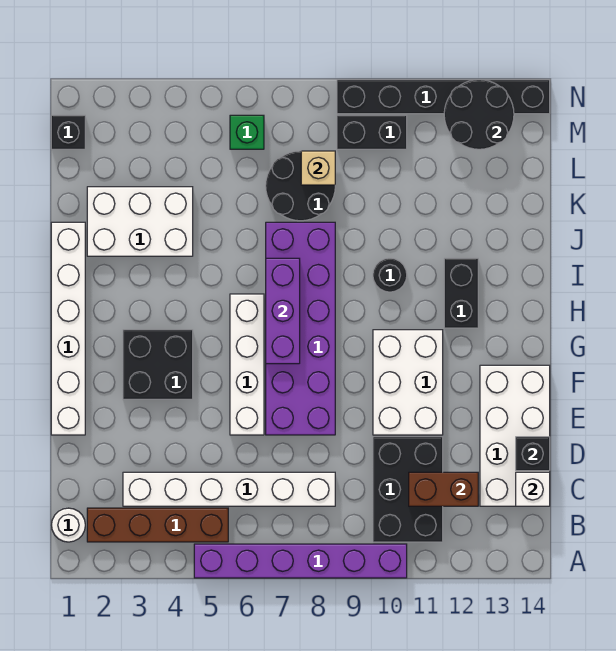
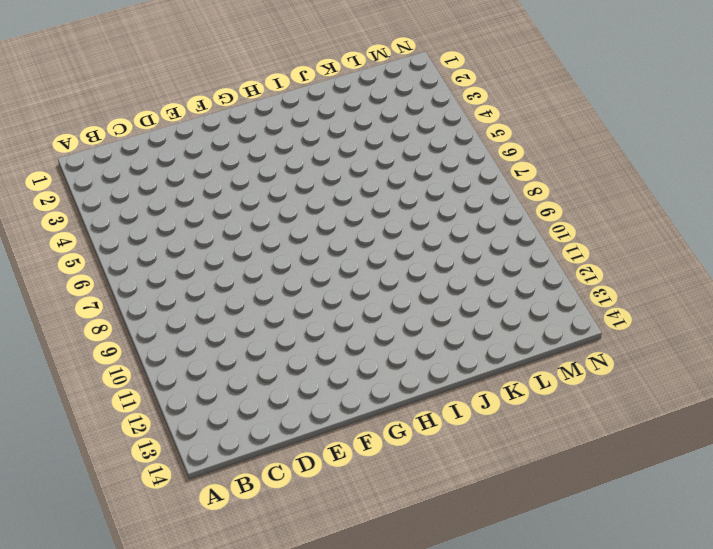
none -> purple brick A5:A10 level 1
none -> white round brick B1 level 1
none -> brown brick B2:B5 level 1

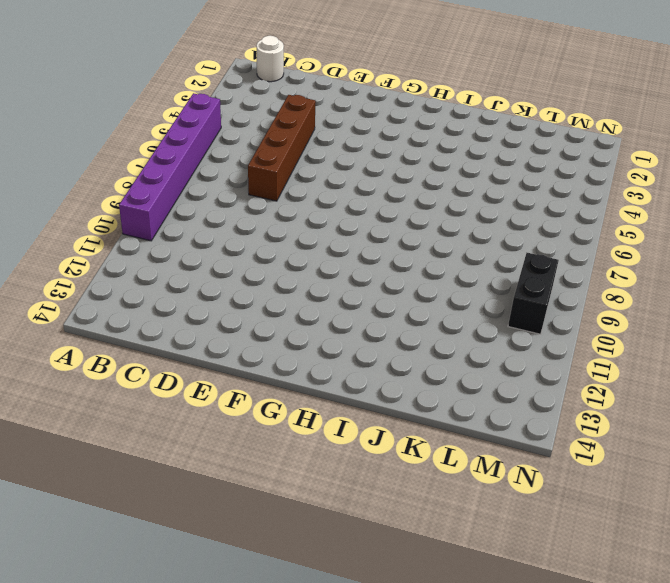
brown brick D4:D7 level 1 -> brown brick B2:B5 level 1
none -> black brick B10:D11 level 1
none -> white brick C3:C8 level 1
none -> white brick C13:F14 level 1

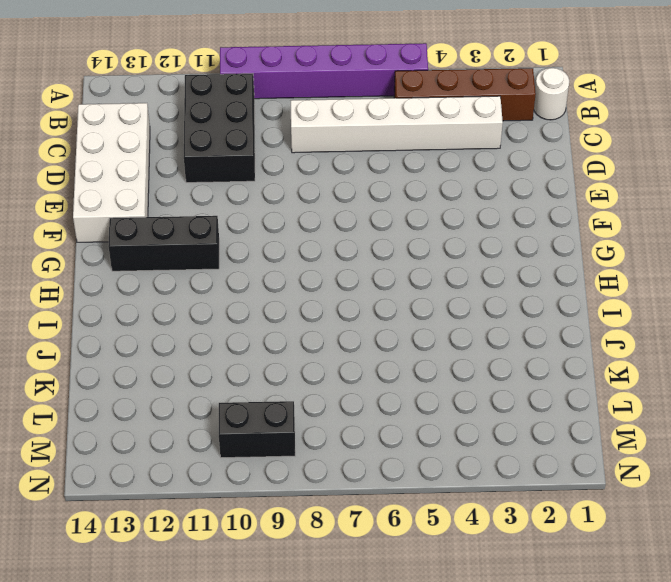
black brick G11:G13 level 1 -> white brick E10:G11 level 1
none -> white brick E1:J1 level 1
none -> white brick E6:H6 level 1
none -> purple brick E7:J8 level 1

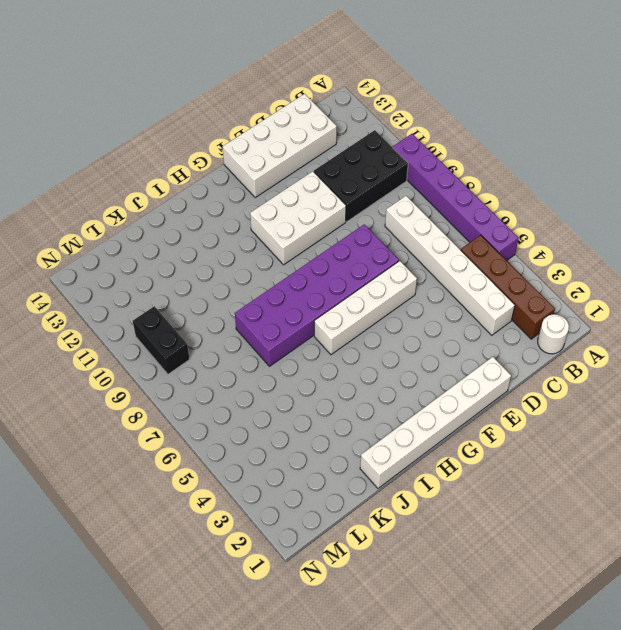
none -> black brick F3:G4 level 1
none -> black brick H12:I12 level 1
none -> black round brick I10 level 1

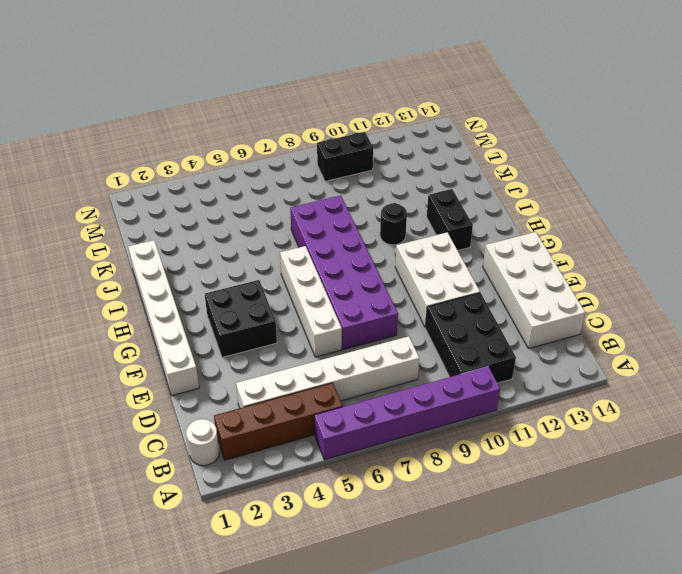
none -> white brick J2:K4 level 1
none -> black round brick K7:L8 level 1
none -> black brick M1 level 1

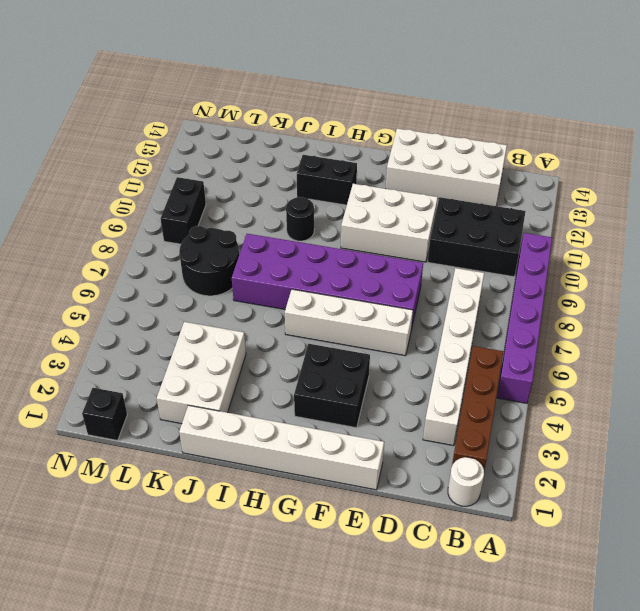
none -> green brick M6 level 1
none -> black brick N9:N14 level 1
none -> brown brick C11:C12 level 2

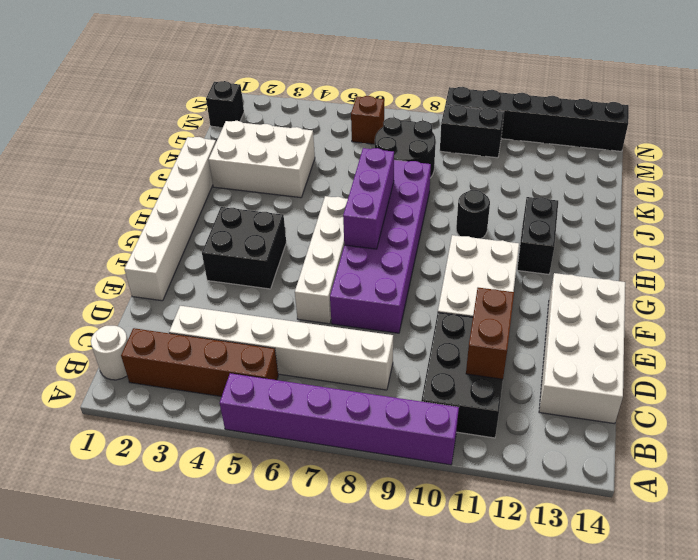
brown brick C11:D11 level 2 -> brown brick C11:C12 level 2
brown brick M6 level 1 -> green brick M6 level 1
none -> white brick C14 level 2
none -> black brick D14 level 2
none -> tan brick L8 level 2

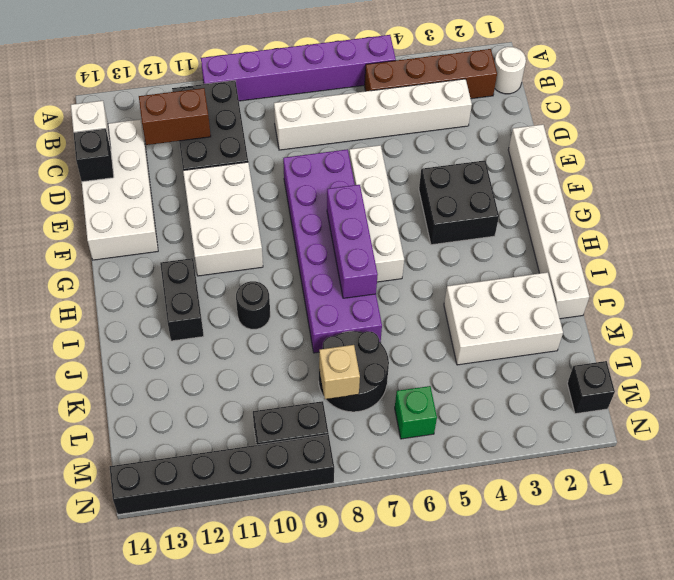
none -> black round brick M12:N13 level 2

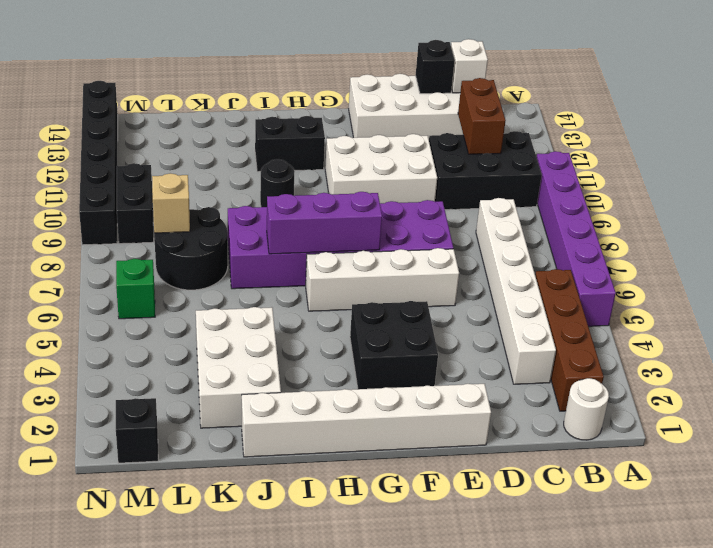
none -> black round brick M12:N13 level 2

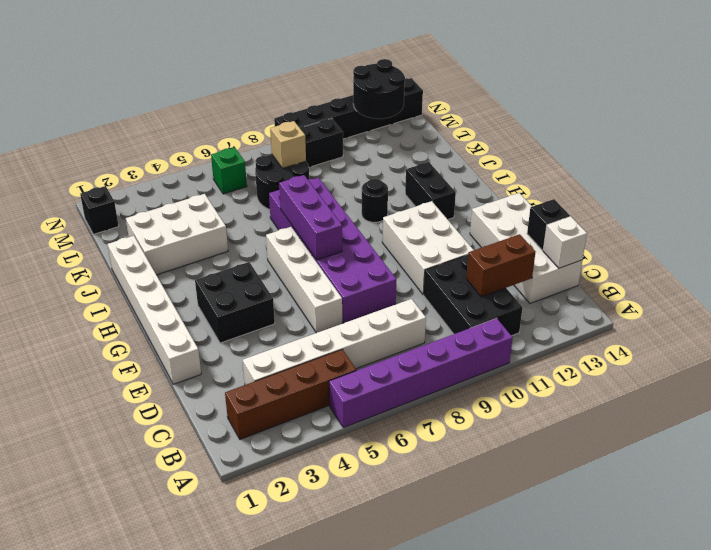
none -> white round brick B1 level 1

